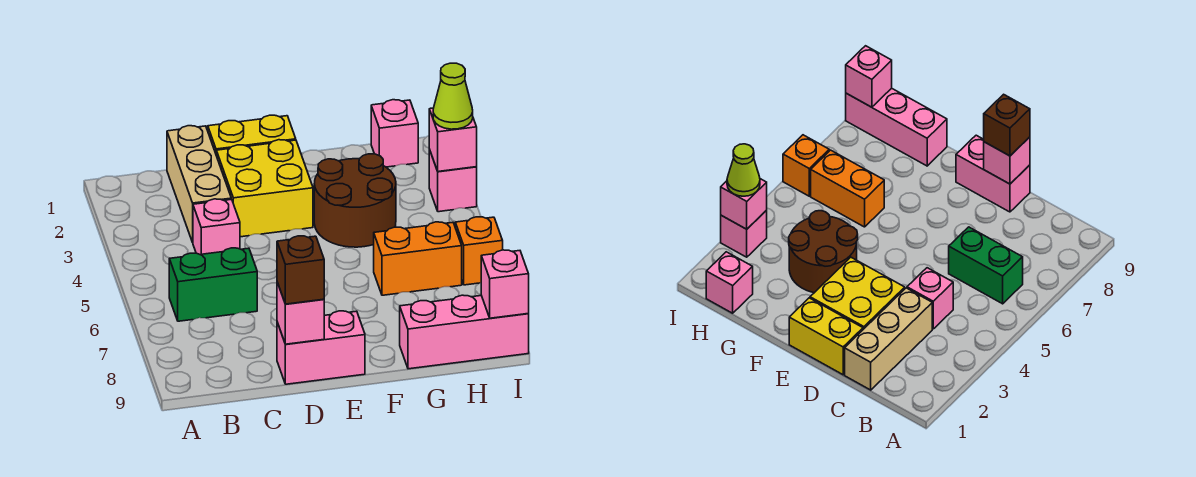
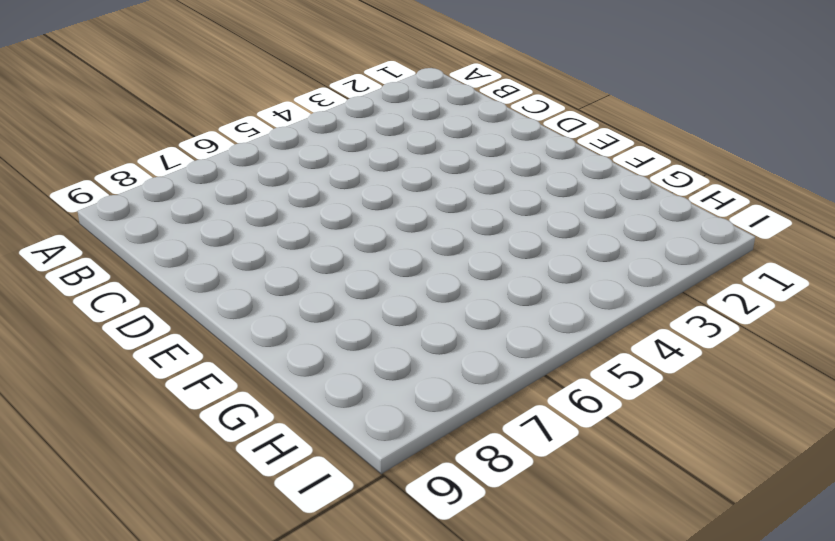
none -> green brick B6:C6 level 1
none -> tan brick C1:C3 level 1
none -> pink brick C4 level 1

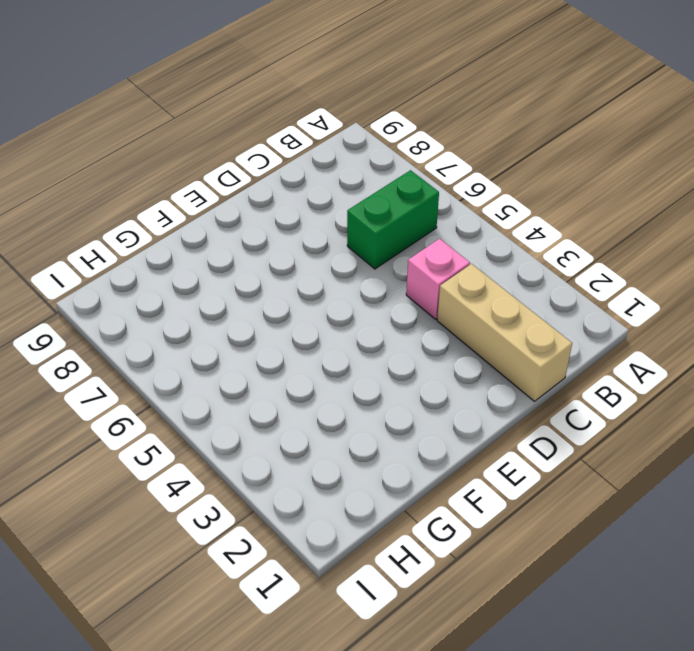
none -> yellow brick D1:E1 level 1
none -> yellow brick D2:E3 level 1
none -> pink brick D9:E9 level 1

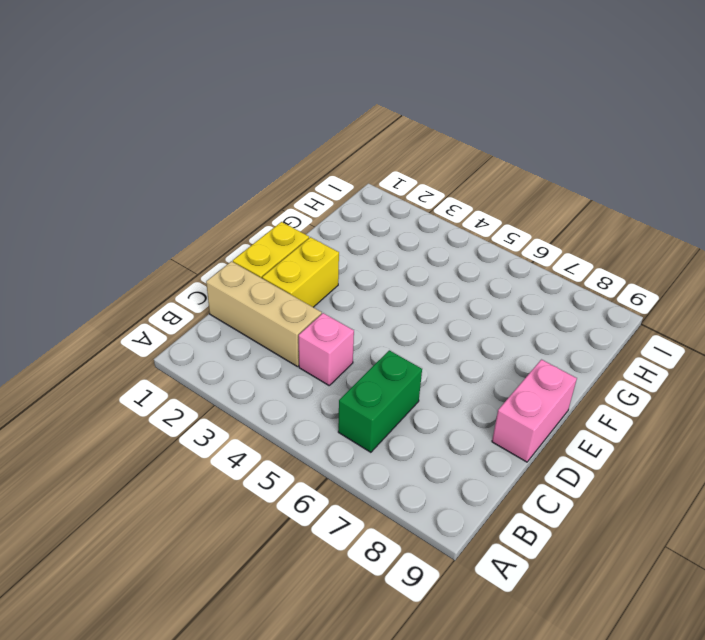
yellow brick D2:E2 level 1 -> yellow brick D2:E3 level 1
none -> brown round brick F3:G4 level 1
none -> orange brick G6:H6 level 1
none -> pink brick G9:I9 level 1

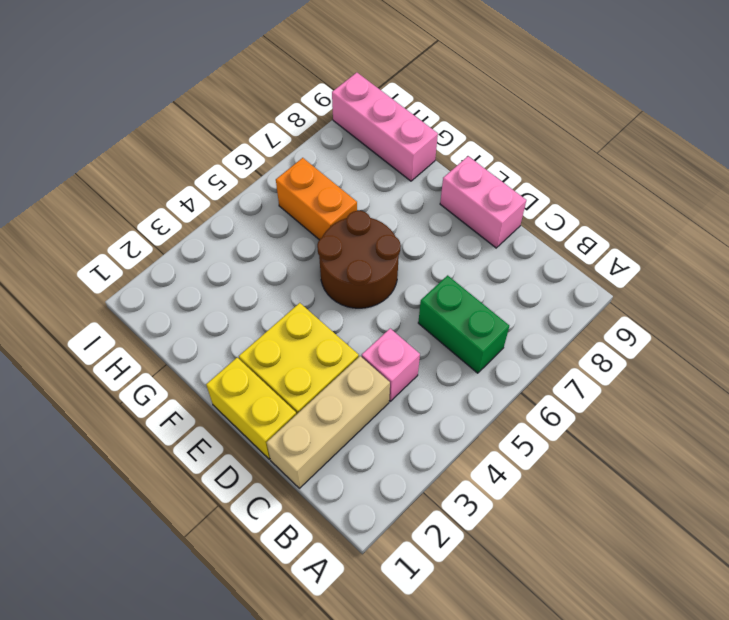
brown round brick E5:F6 level 1 -> brown round brick F3:G4 level 1
none -> pink brick H1 level 1
none -> pink brick I3 level 1
none -> orange brick I6 level 1

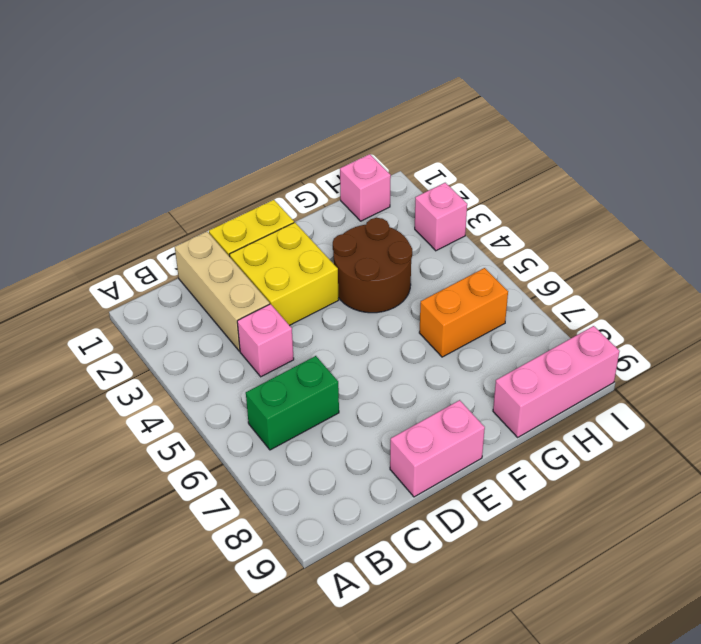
none -> orange brick I6 level 1
none -> pink brick D9 level 2
none -> pink brick I3 level 2

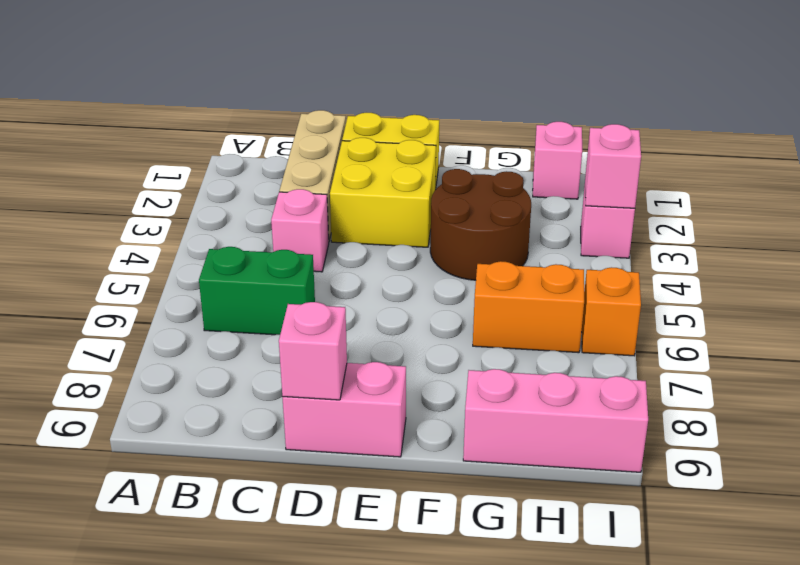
none -> pink brick I9 level 2
none -> brown brick D9 level 3
none -> lime cone I3 level 3

